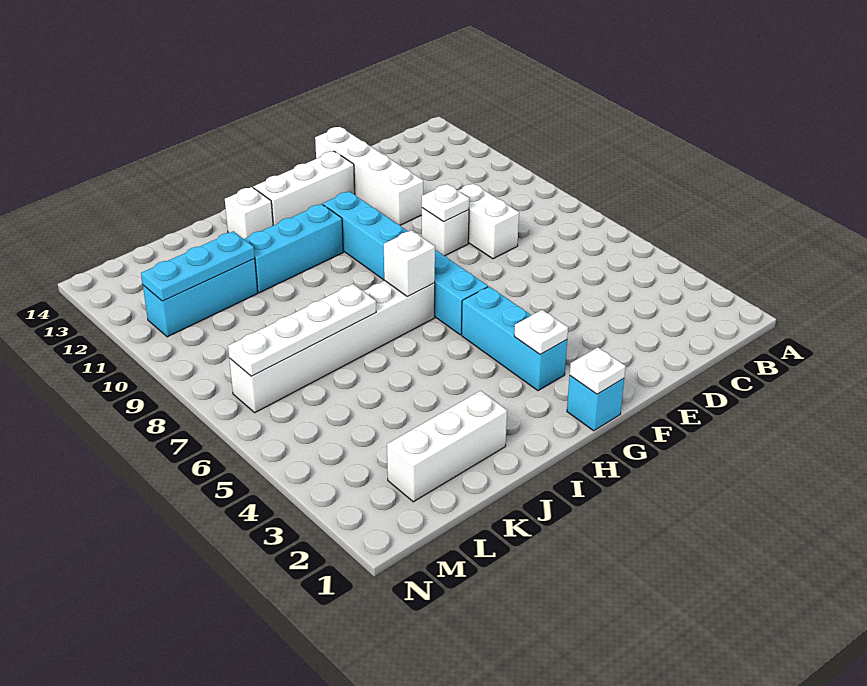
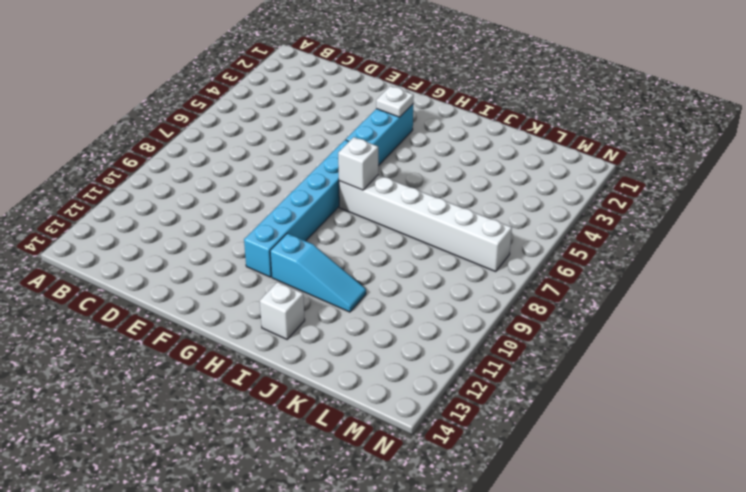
cyan slope H11:J11 level 1 top H -> cyan brick H11:J11 level 1
none -> white brick D8:D9 level 1
none -> white brick E9 level 1
none -> white brick E11:E14 level 1

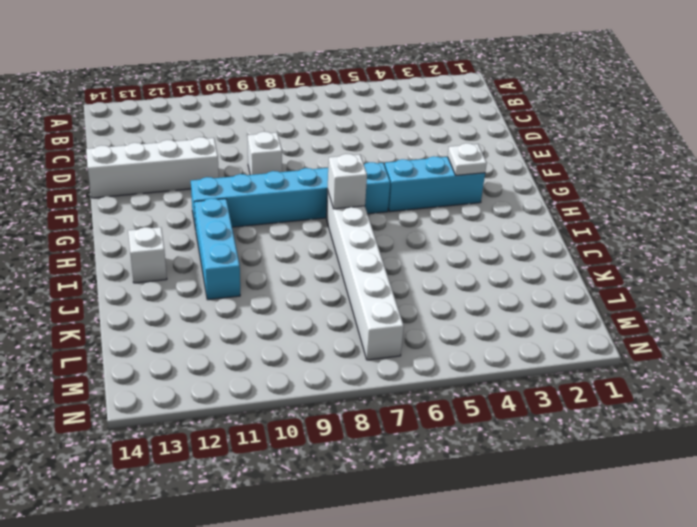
none -> white brick D8:D9 level 1
none -> white brick F13:H13 level 1
none -> cyan brick G1 level 1

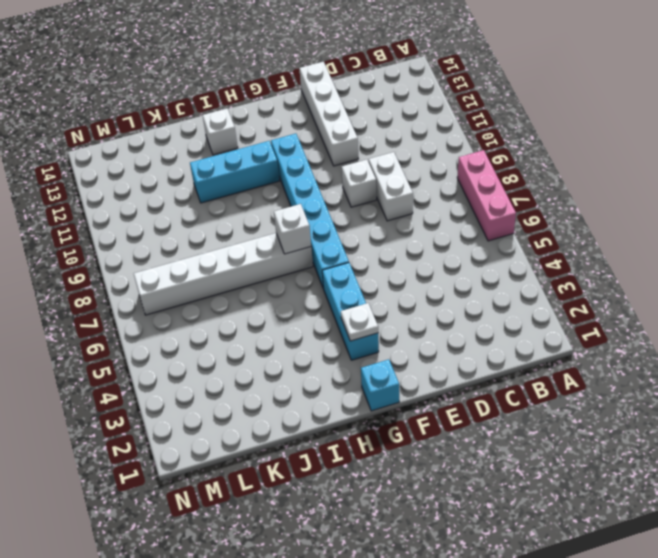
pink brick A6:A8 level 1 -> none
none -> white brick F13:H13 level 1
none -> white brick J2:L2 level 1
none -> cyan brick K11:M11 level 1

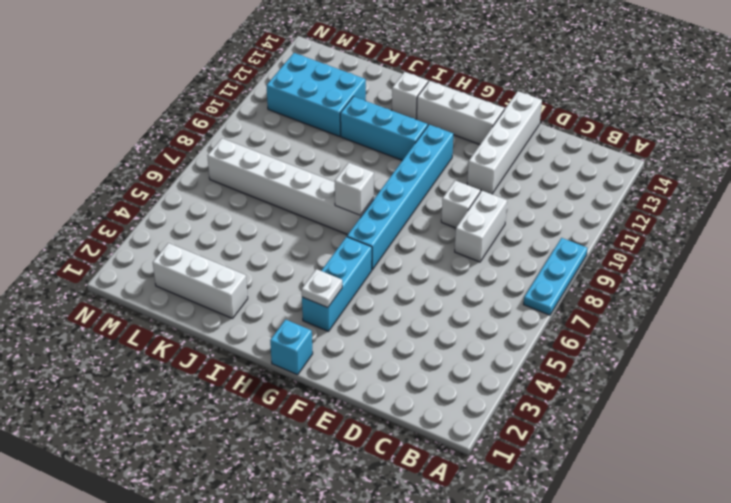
cyan plate A7:A9 level 1 -> cyan plate K11:M11 level 2
cyan brick K11:M12 level 1 -> cyan brick K11:M11 level 1
none -> white plate E9 level 2
none -> white plate G1 level 2
none -> white plate J7:M7 level 2

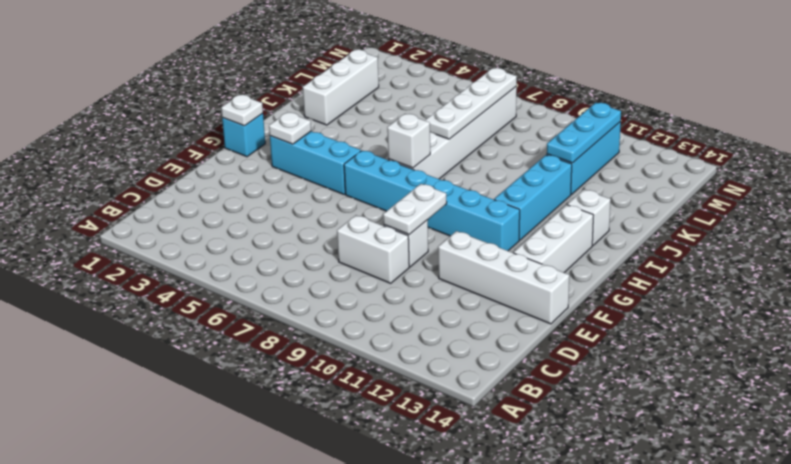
white plate E9:F9 level 2 -> white plate E9 level 2

